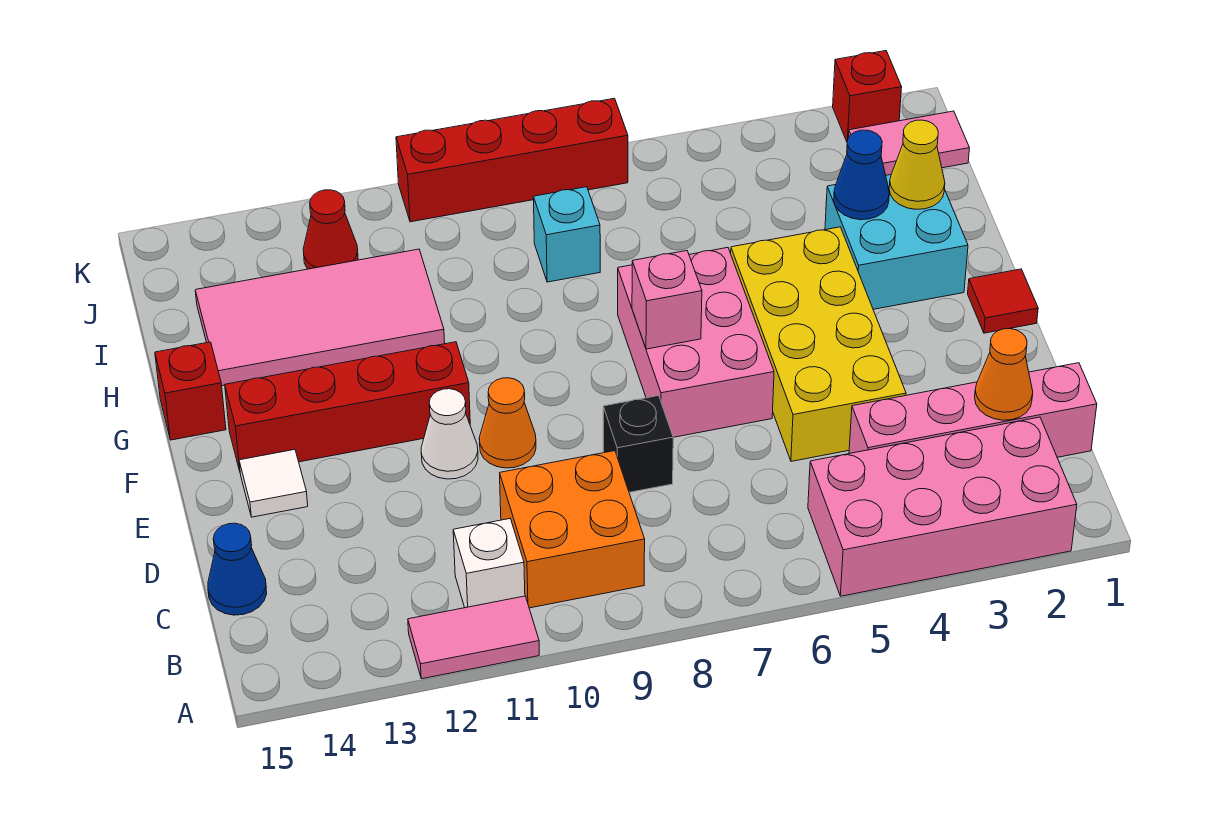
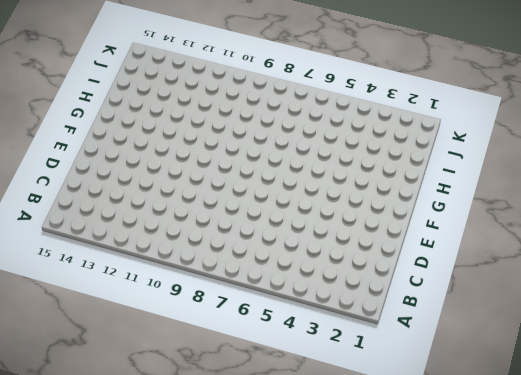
none -> pink brick A2:B5 level 1
none -> pink tile A11:A12 level 1
none -> orange brick B9:C10 level 1

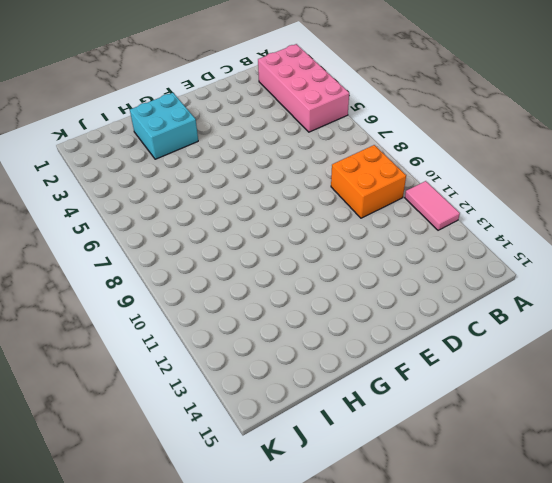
none -> white brick B11 level 1
none -> pink brick C1:C4 level 1
none -> blue cone C15 level 1

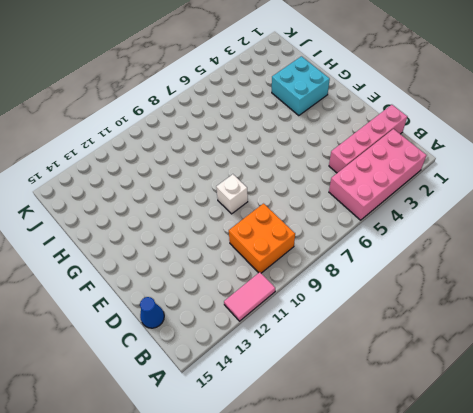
white brick E9 level 1 -> white brick B11 level 1
none -> yellow brick D4:G5 level 1
none -> black brick D8 level 1
none -> pink brick E6:G7 level 1

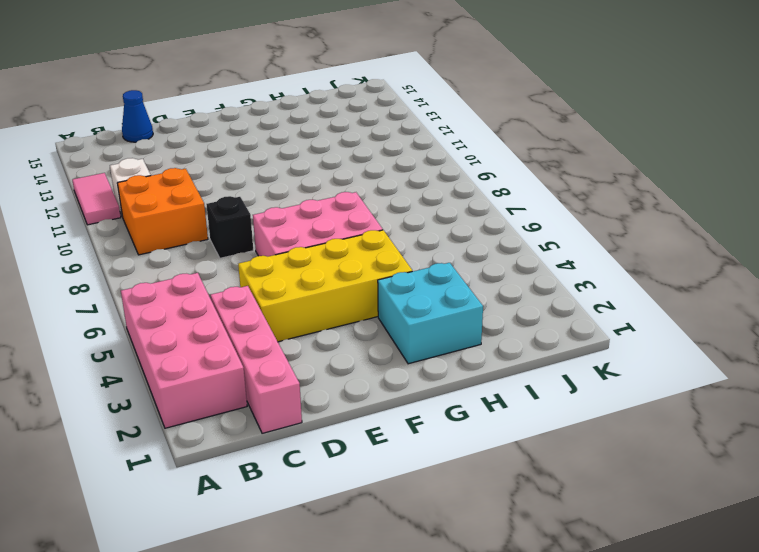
none -> orange cone E10 level 1
none -> white cone E11 level 1
none -> white tile E14 level 1

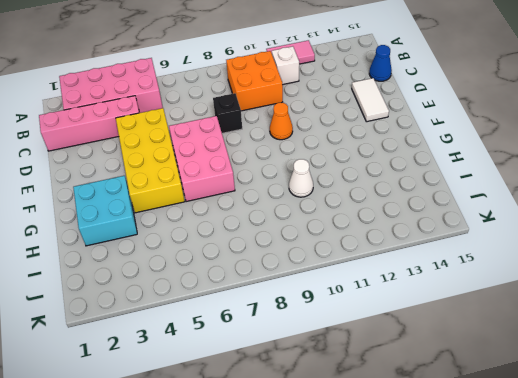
white tile D14:E14 level 1 -> white tile E14 level 1
white cone H10 level 1 -> white cone E11 level 1
none -> red tile F1 level 1
none -> red brick F11:F14 level 1
none -> red brick G15 level 1

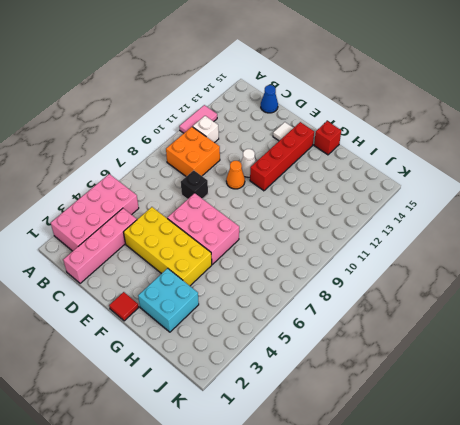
none -> pink tile H11:I14 level 1
none -> cyan brick I8 level 1
none -> pink tile J1:J2 level 1

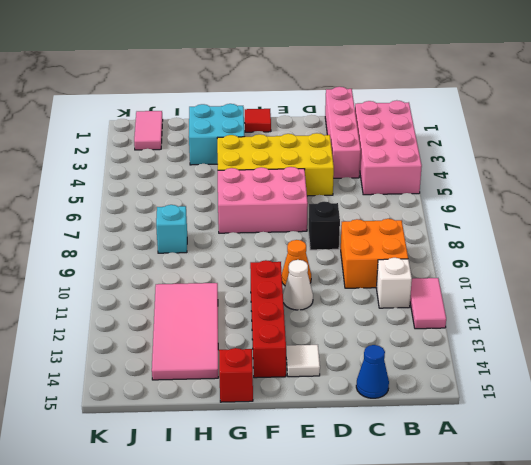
none -> red cone J12 level 1
none -> red brick K2 level 1
none -> red brick K7:K10 level 1

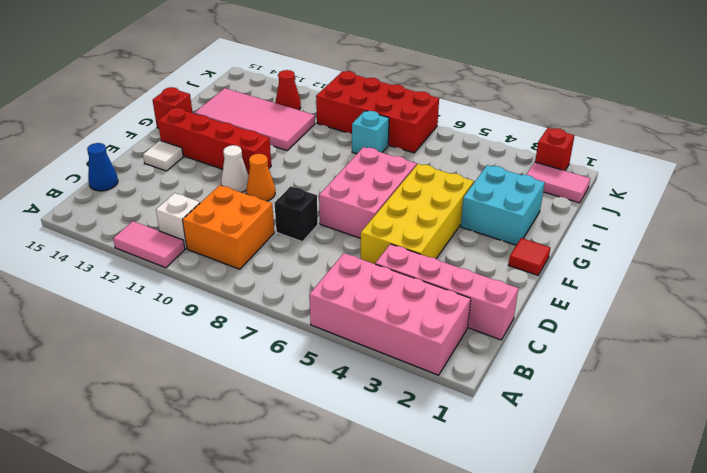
red brick J7:K10 level 1 -> red brick K7:K10 level 1
none -> orange cone C2 level 2
none -> pink brick F7 level 2
none -> yellow cone H2 level 2

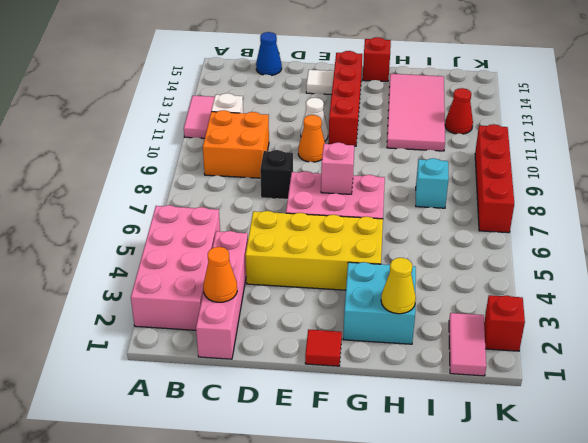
none -> blue cone H3 level 2

